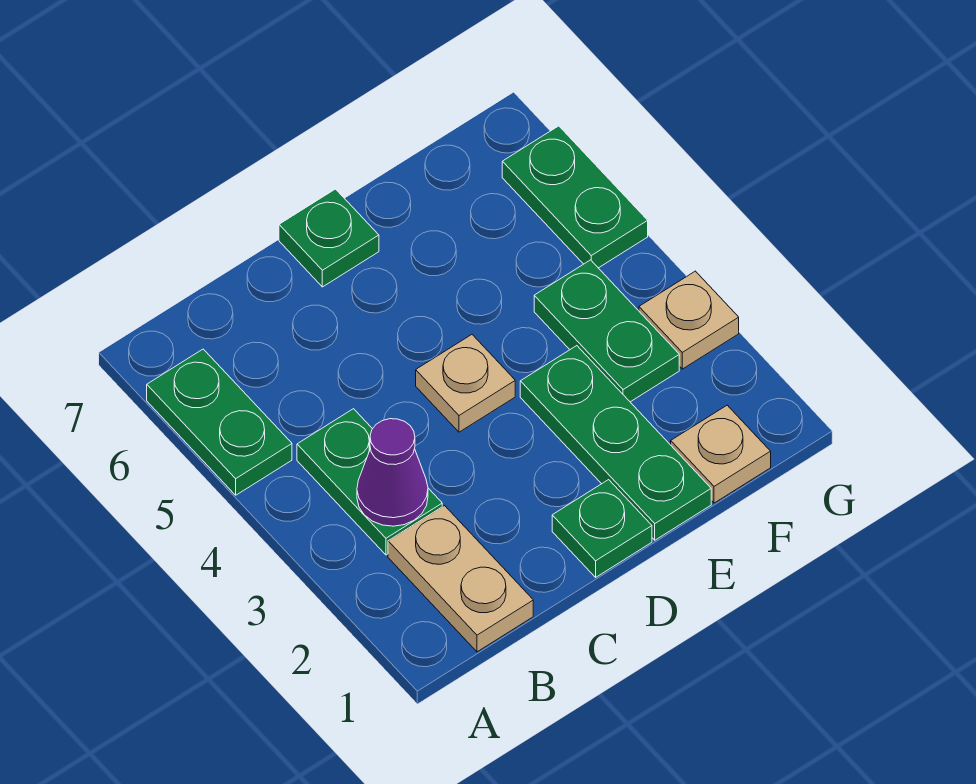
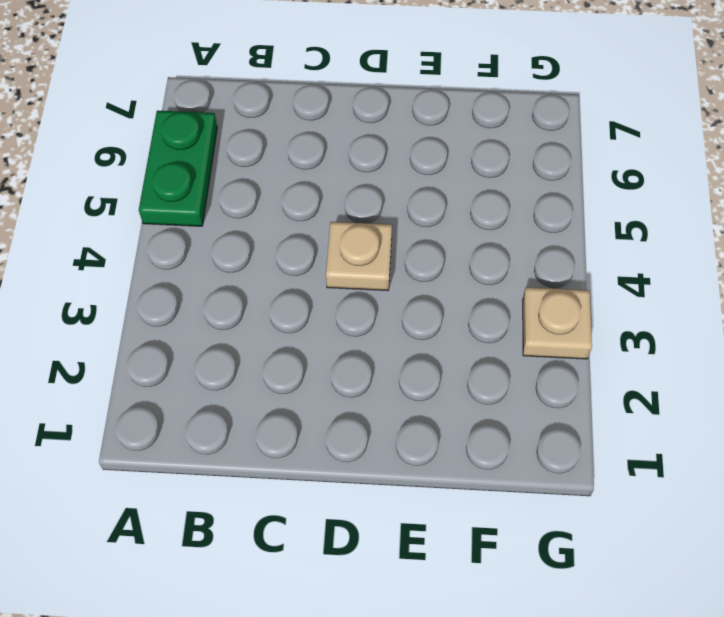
none -> tan plate B1:B2 level 1
none -> green plate B3:B4 level 1
none -> green plate D1 level 1

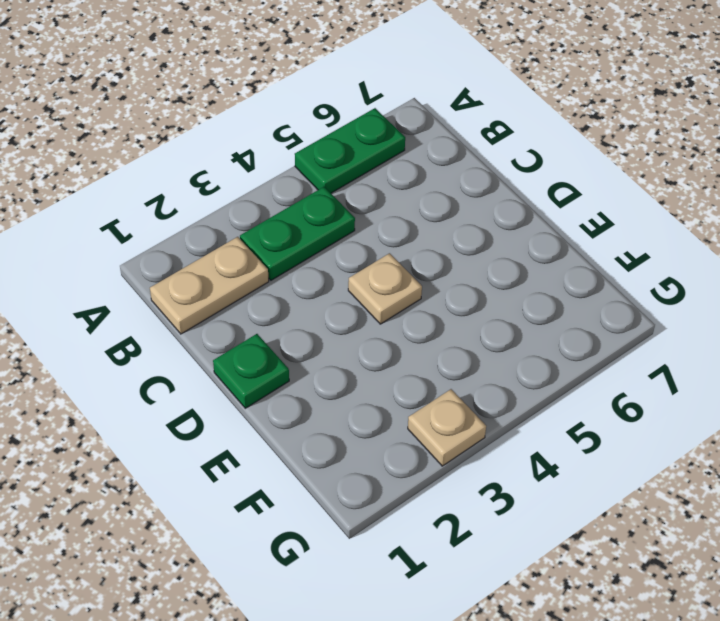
none -> green plate D7 level 1
none -> green plate E1:E3 level 1
none -> tan plate F1 level 1

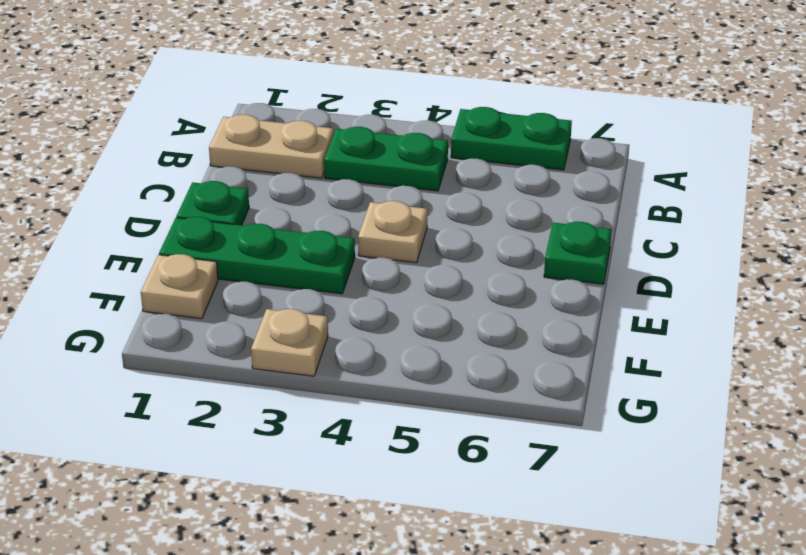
none -> green plate F3:F4 level 1
none -> green plate G5:G6 level 1
none -> purple cone B3 level 2

